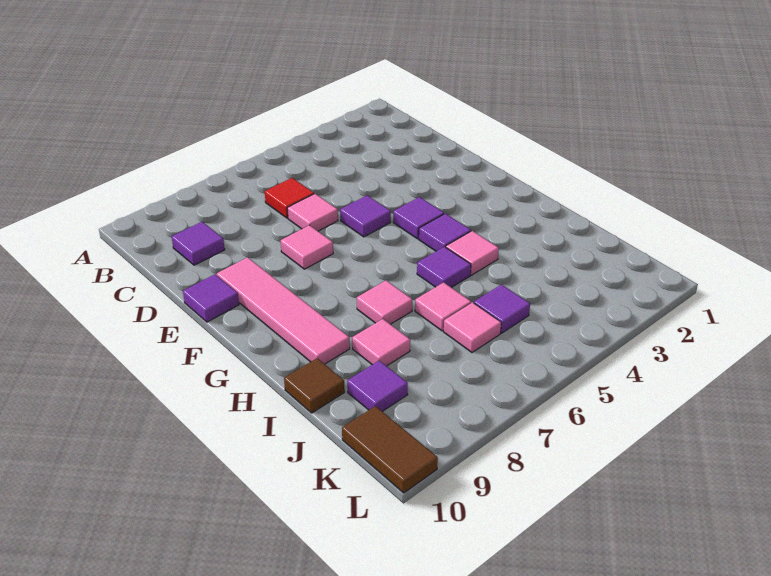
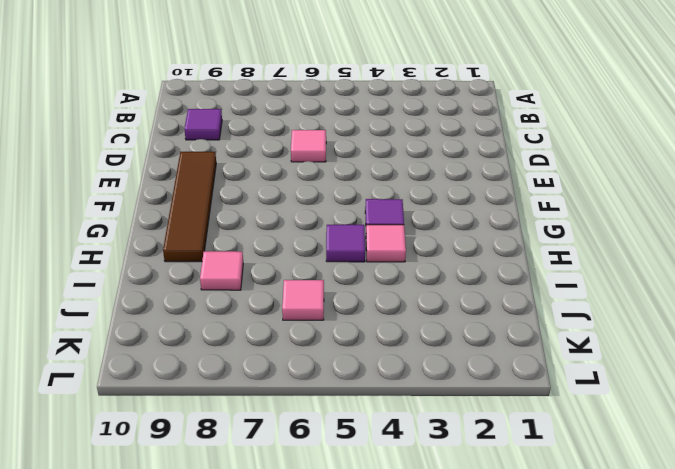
brown tile E9:H9 level 1 -> pink tile E9:H9 level 1
none -> red tile C6 level 1
none -> purple tile E5 level 1
none -> pink tile E7 level 1

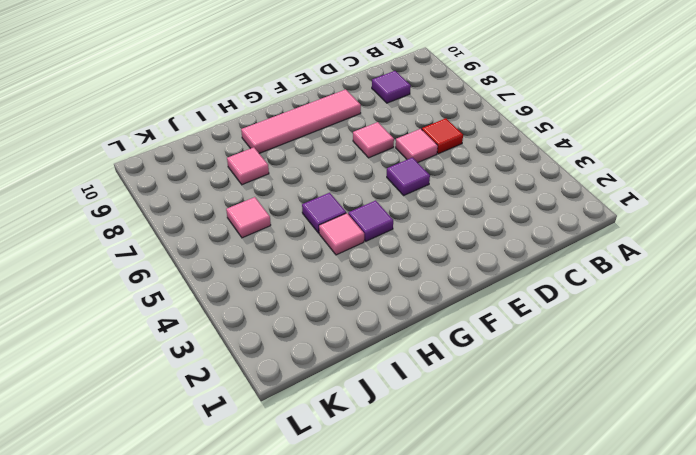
none -> purple tile E10 level 1
none -> purple tile F4 level 1
none -> pink tile H7 level 1

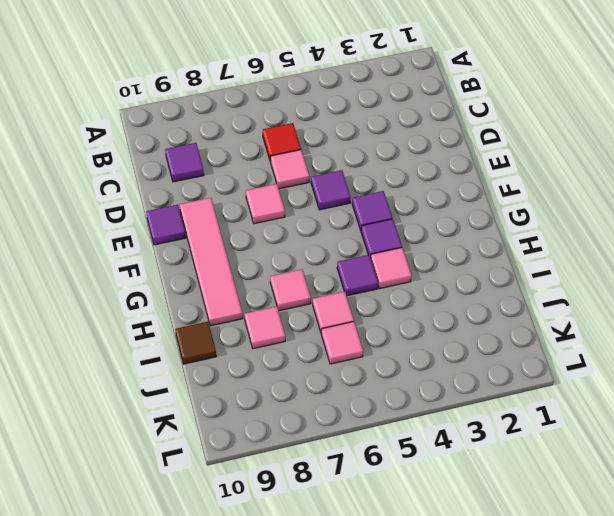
none -> purple tile J5 level 1
none -> purple tile J9 level 1
none -> brown tile K10:L10 level 1

